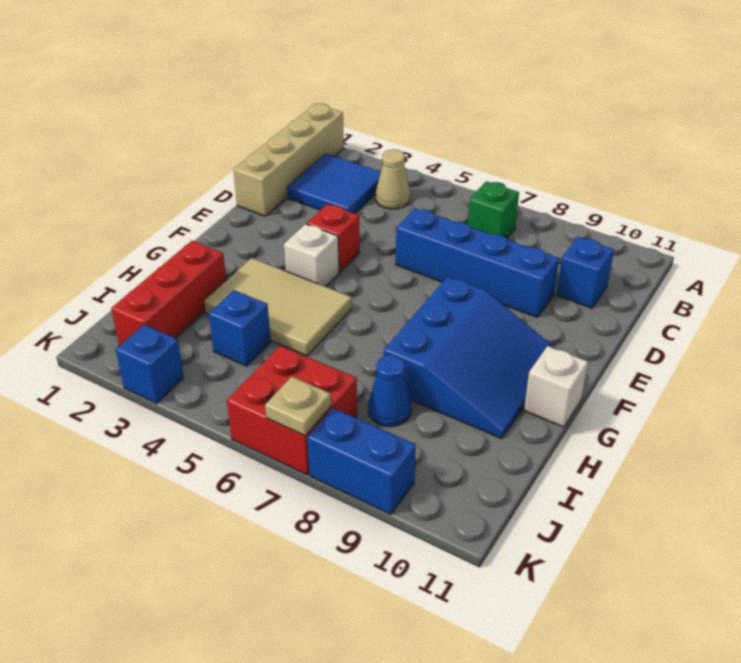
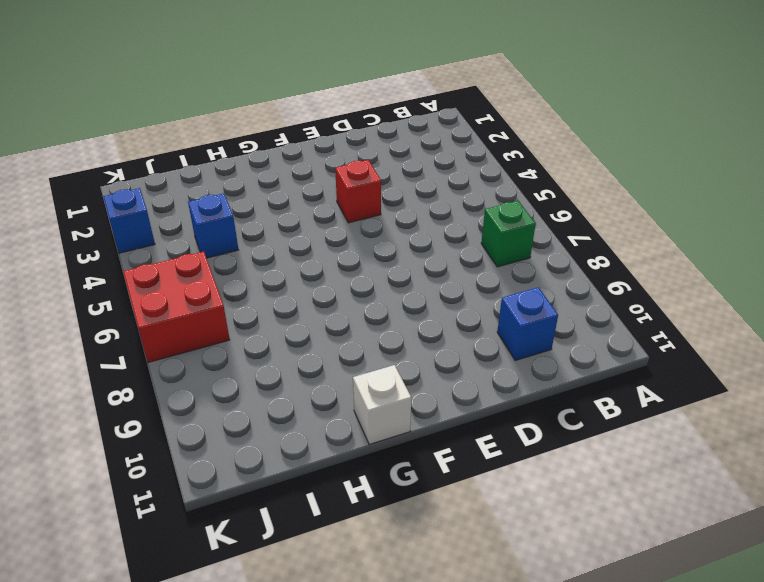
none -> tan brick A1:D1 level 1
none -> blue tile B2:C3 level 1
none -> tan cone B4 level 1

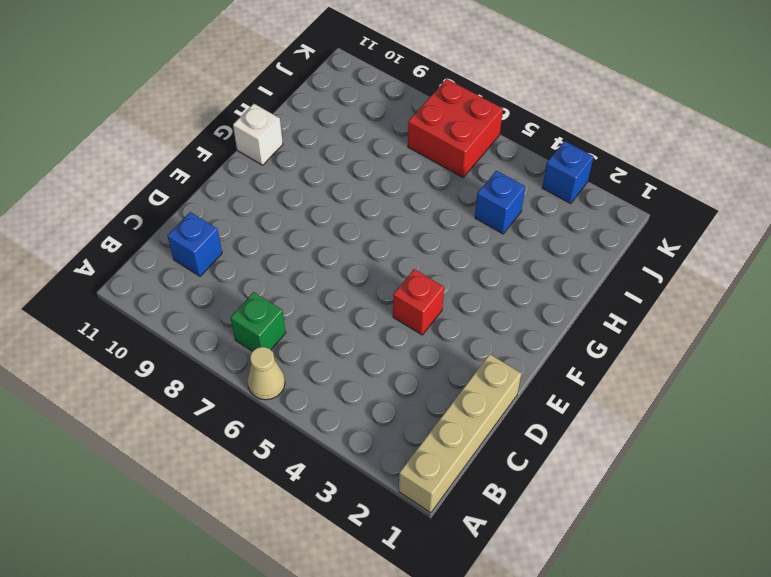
tan cone A6 level 1 -> tan cone B4 level 1
none -> blue tile B2:C3 level 1
none -> blue brick D6:D9 level 1
none -> white brick F4 level 1

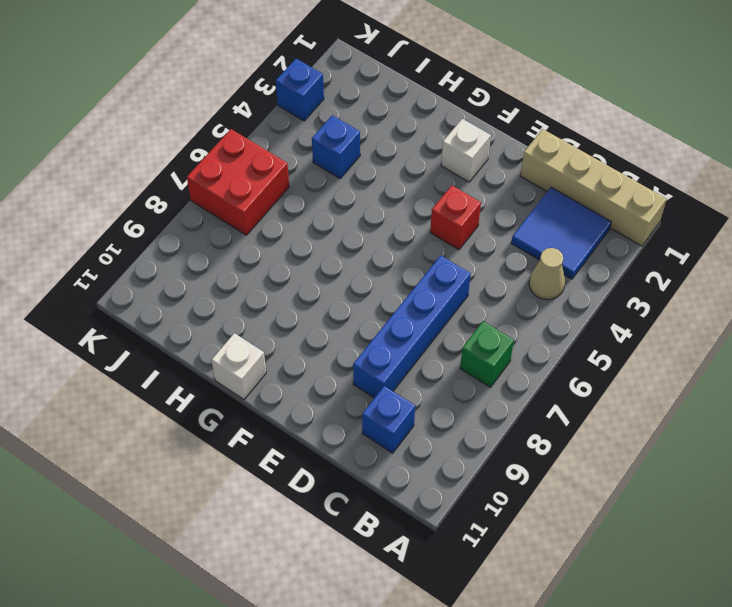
white brick F2 level 1 -> white brick F4 level 1
none -> blue slope F8:H10 level 1 top 8
none -> tan tile G3:H5 level 1
none -> red brick H2:J2 level 1

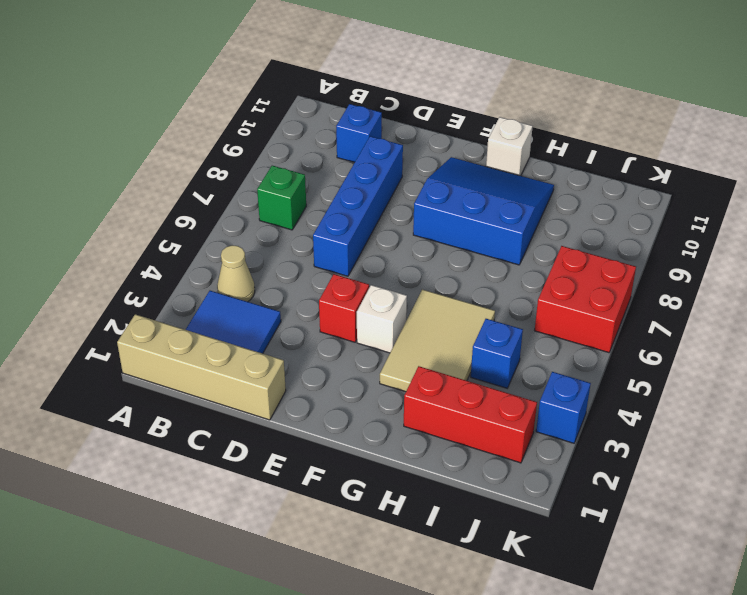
none -> blue cone I8 level 1
none -> blue brick K8:K9 level 1
none -> tan plate K7 level 2

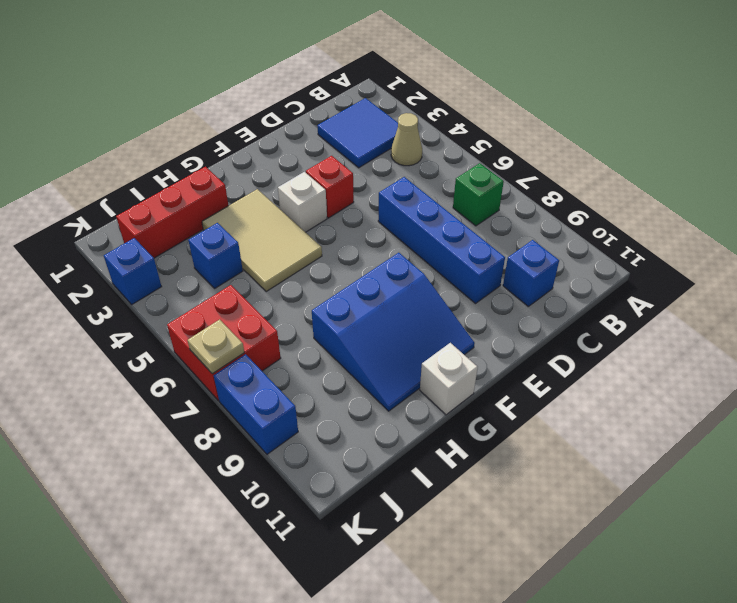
none -> tan brick A1:D1 level 1
none -> blue cone I8 level 1

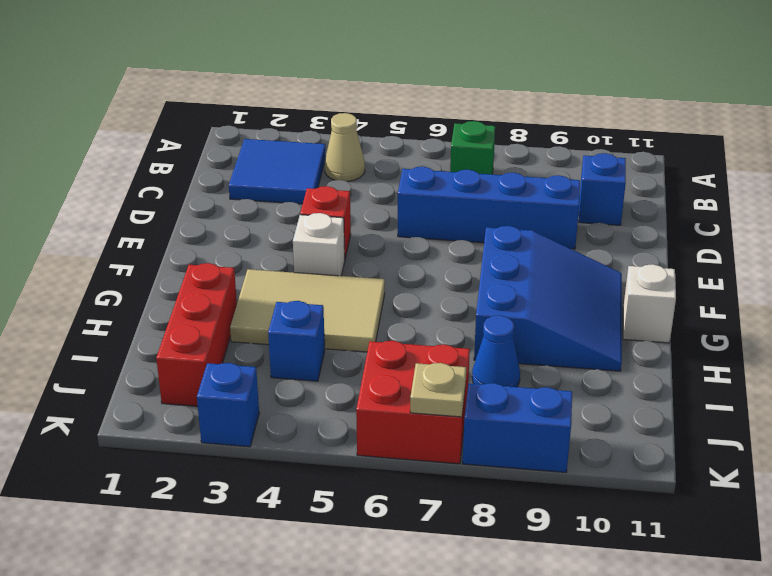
none -> tan brick A1:D1 level 1

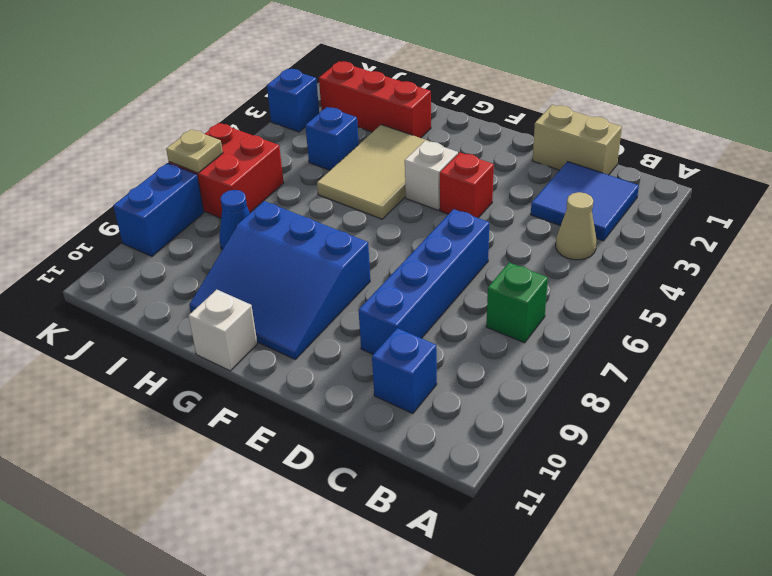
tan brick C1:D1 level 1 -> tan brick A1:D1 level 1

